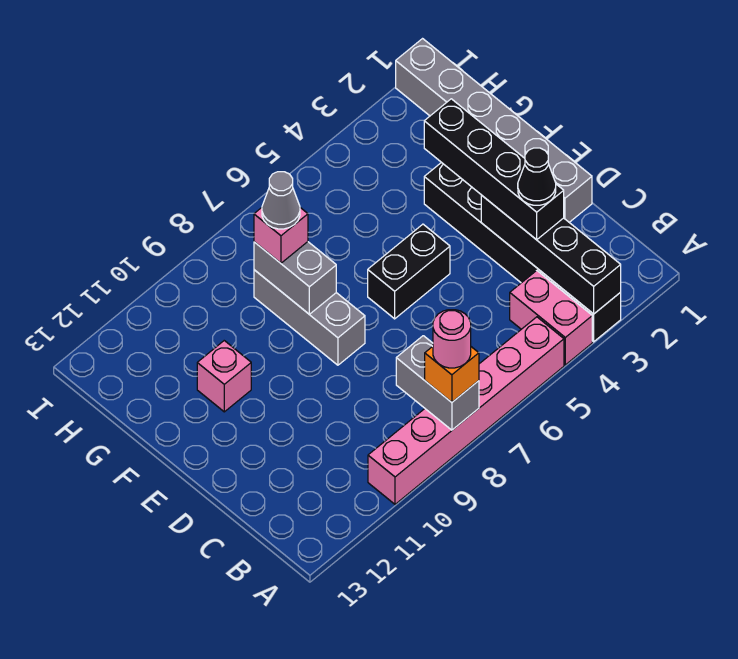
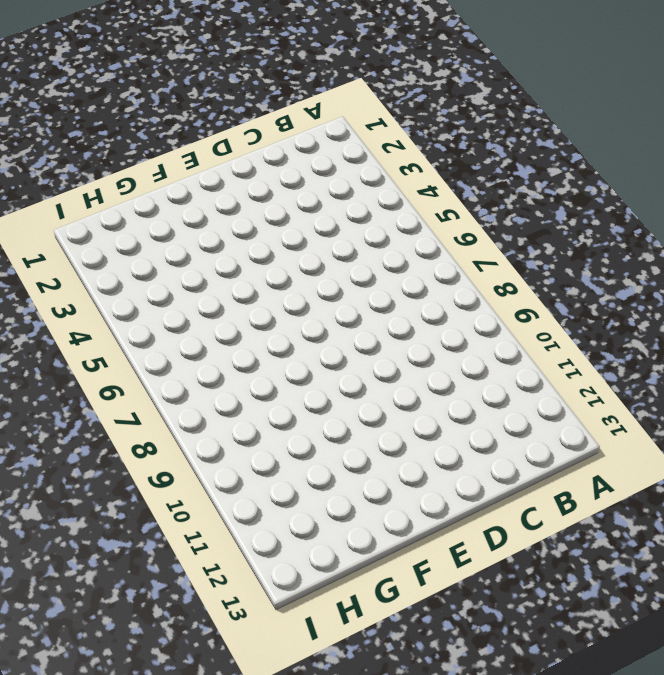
none -> black brick A3:F3 level 1
none -> pink brick A4:B4 level 1
none -> pink brick A5:A10 level 1

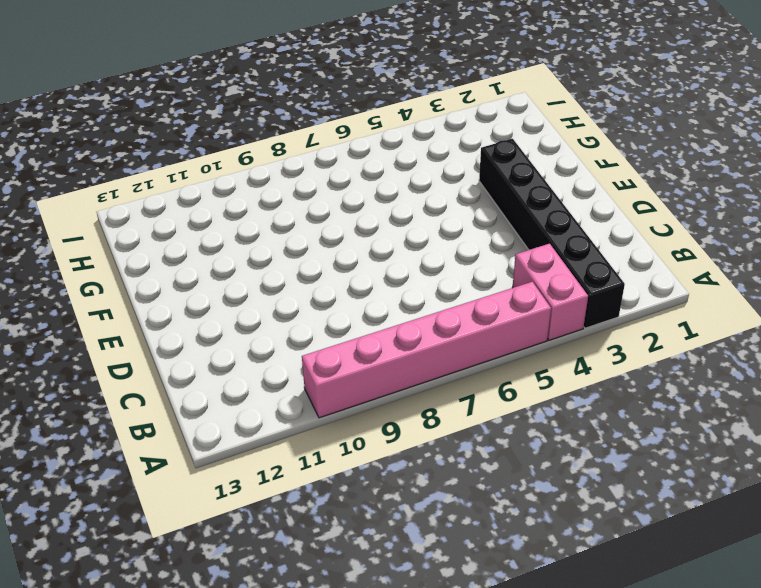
none -> grey brick D1:I1 level 1
none -> black brick E5:E6 level 1
none -> grey brick E8:G8 level 1

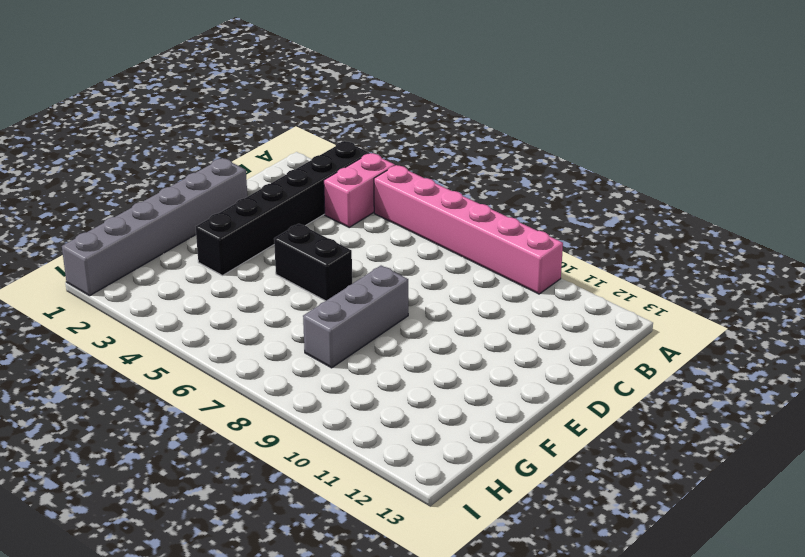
none -> pink brick F11 level 1
none -> black brick A3:D3 level 2
none -> grey brick A8:B8 level 2

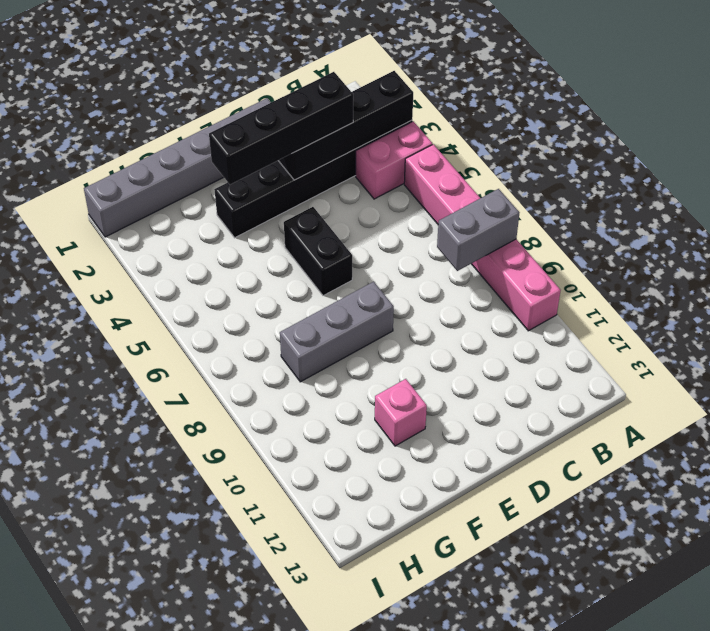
none -> grey brick F8:G8 level 2
none -> orange brick A8 level 3
none -> pink brick G8 level 3

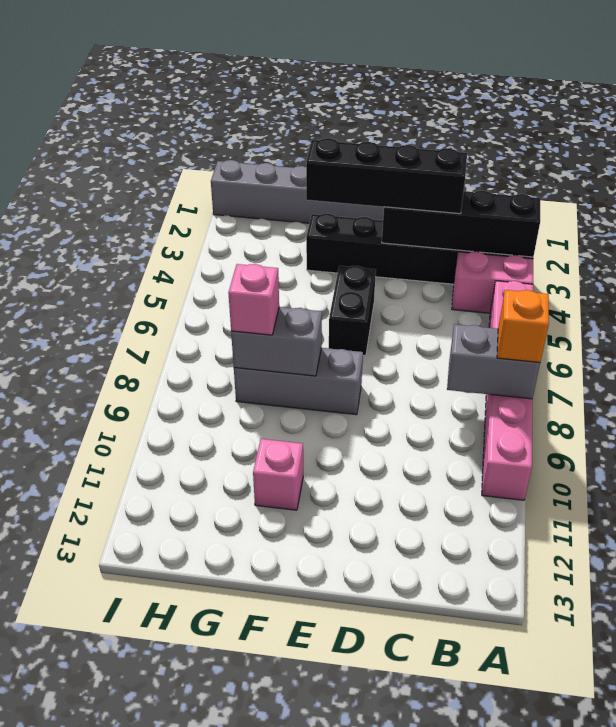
none -> pink round brick A8 level 4
none -> black cone C3 level 4
none -> grey cone G8 level 4

